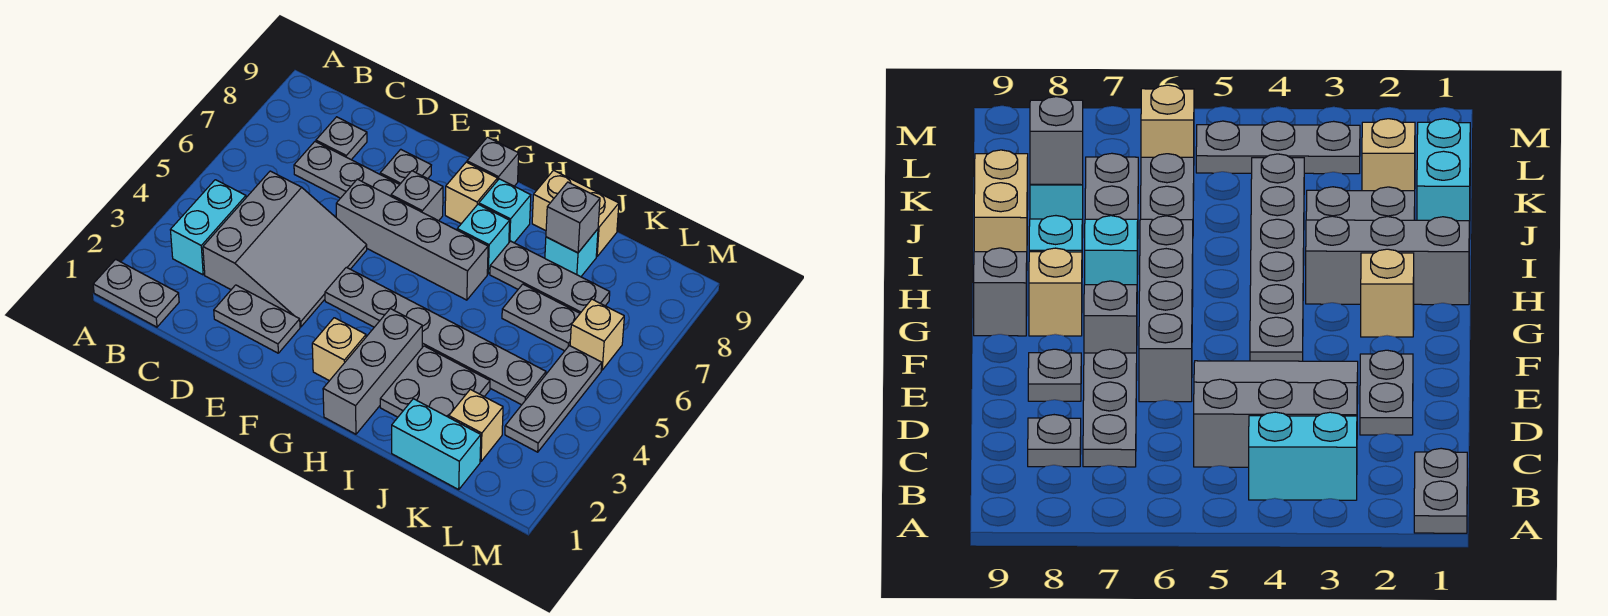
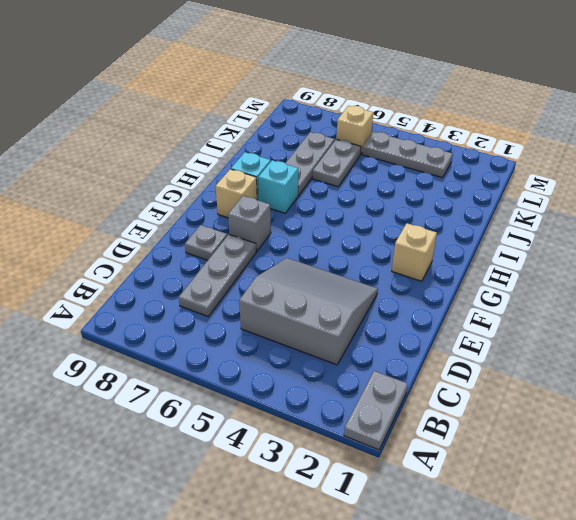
none -> cyan brick B3:B4 level 1
none -> grey plate C8 level 1
none -> grey plate D2:E2 level 1

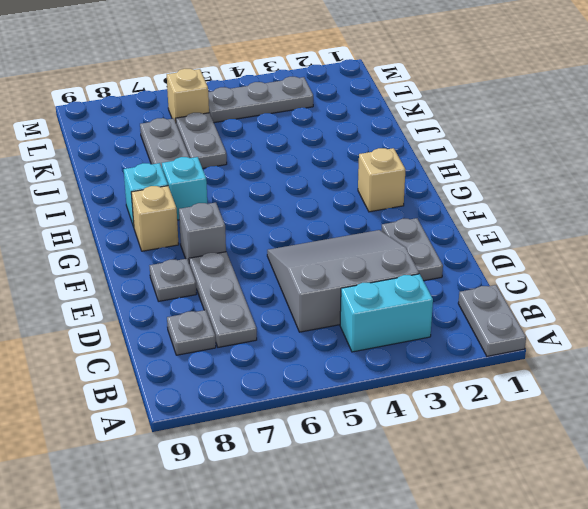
none -> grey brick E6:H6 level 1
none -> grey plate F4:K4 level 1
none -> grey brick G9 level 1

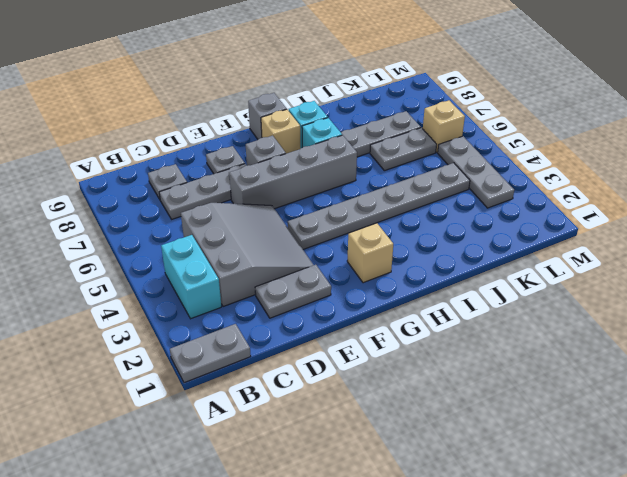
none -> grey brick H1:H3 level 1
none -> grey plate I2:J3 level 1
none -> tan brick I9:J9 level 1

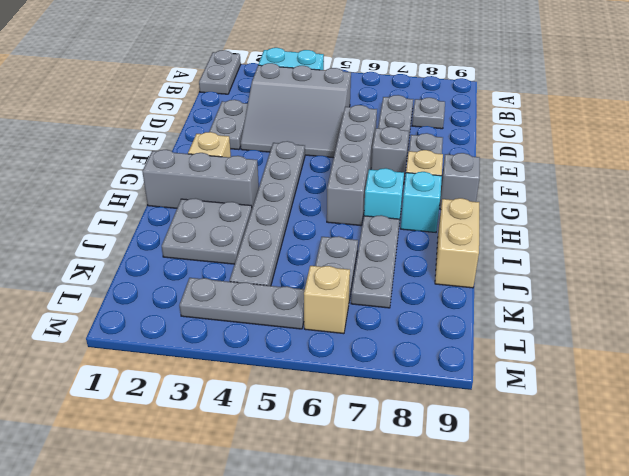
none -> cyan brick J1:K1 level 1
none -> cyan brick J8 level 1
none -> tan brick K2 level 1

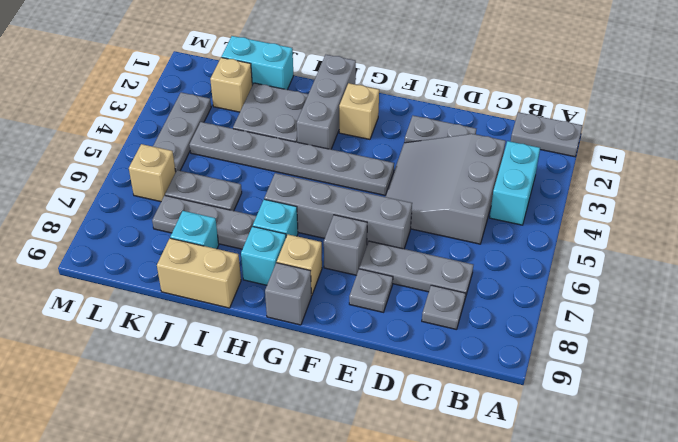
none -> grey brick J8 level 2

